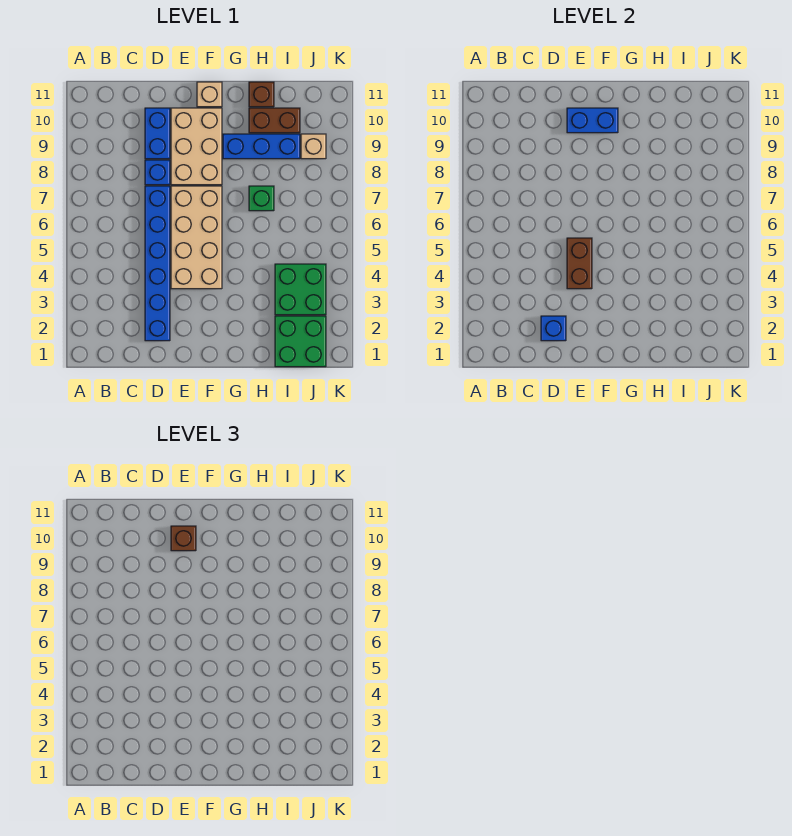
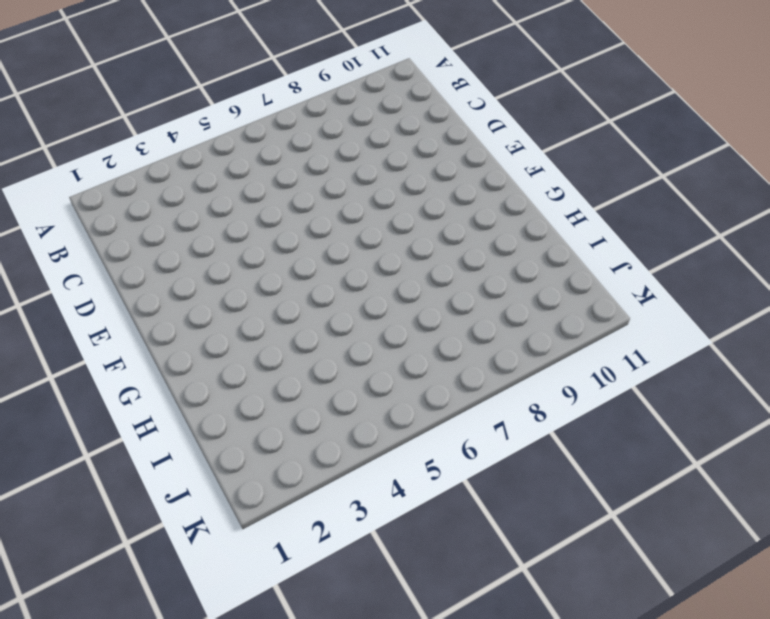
none -> blue brick D2:D7 level 1
none -> blue brick D8 level 1
none -> blue brick D9:D10 level 1

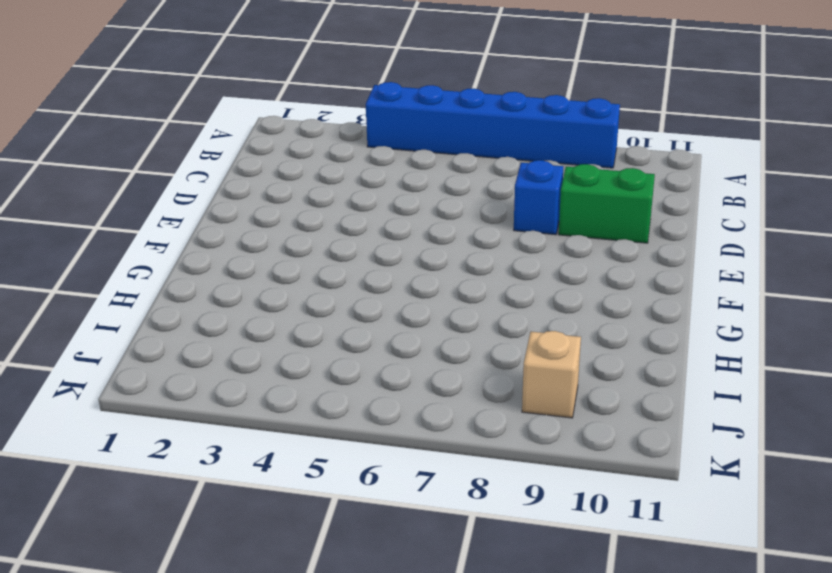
blue brick A4:A9 level 1 -> blue brick D2:D7 level 1
green brick D9:D10 level 1 -> blue brick D9:D10 level 1
none -> tan brick E4:F7 level 1
none -> tan brick E8:F10 level 1
none -> tan brick F11 level 1

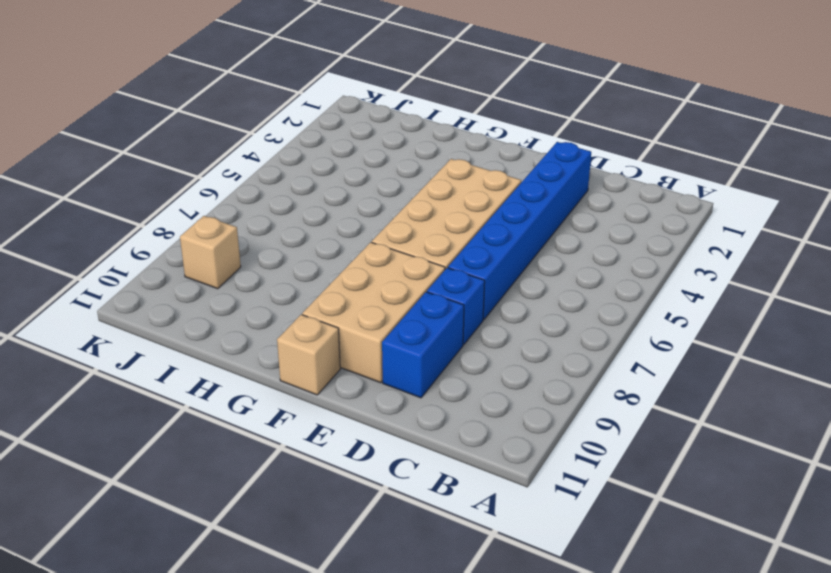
none -> blue brick G9:I9 level 1
none -> green brick H7 level 1
none -> brown brick H10:I10 level 1

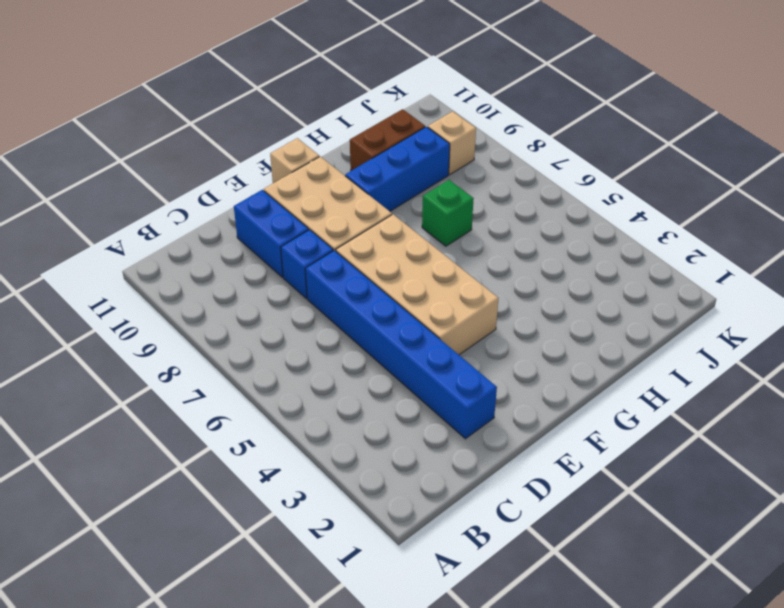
none -> brown brick H11 level 1
none -> green brick I1:J2 level 1
none -> green brick I3:J4 level 1

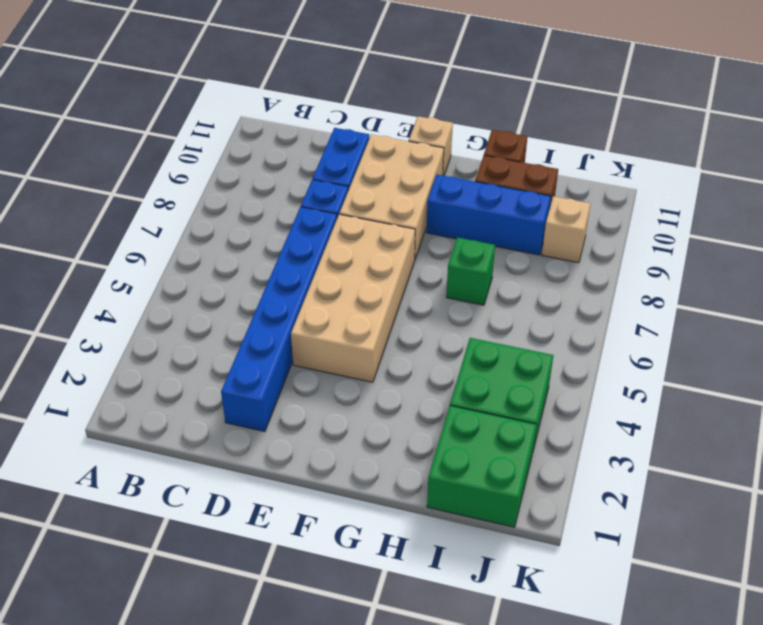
none -> blue brick D2 level 2
none -> brown brick E4:E5 level 2
none -> blue brick E10:F10 level 2

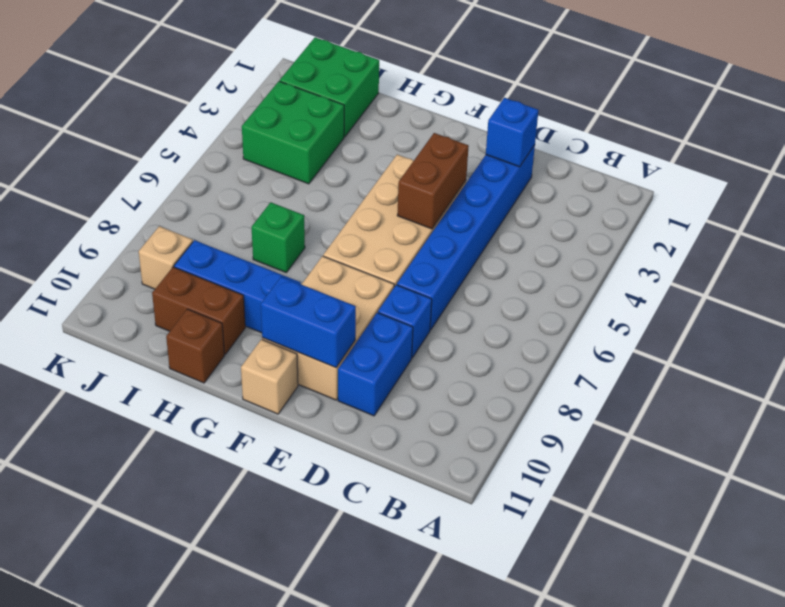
none -> brown brick E10 level 3

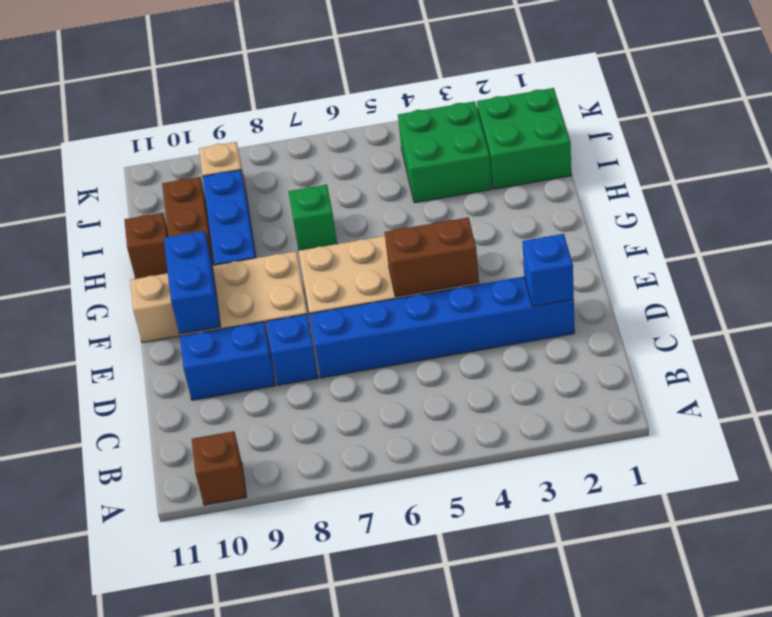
brown brick A10 level 1 -> brown brick E10 level 3

